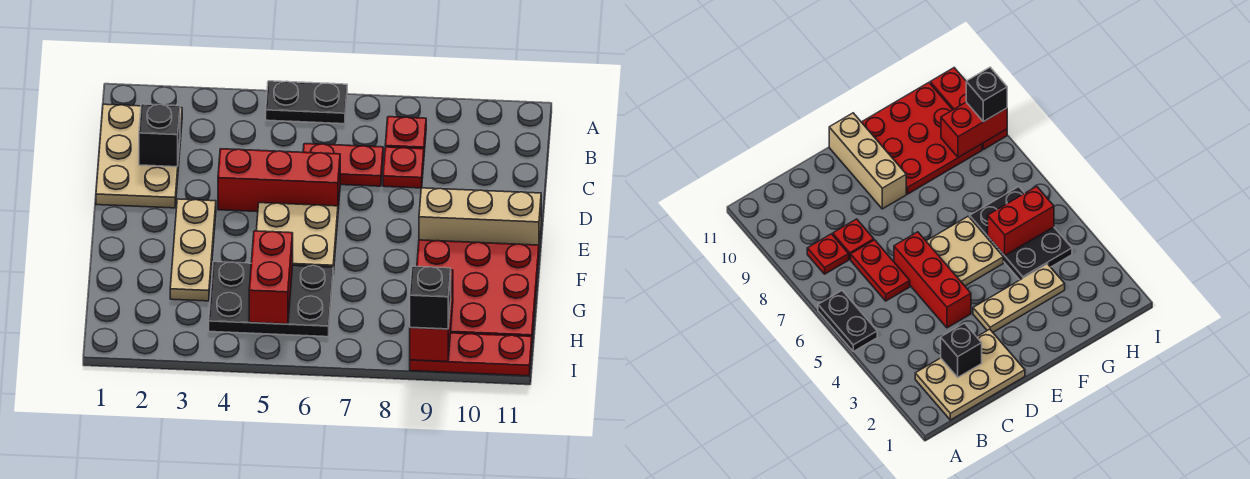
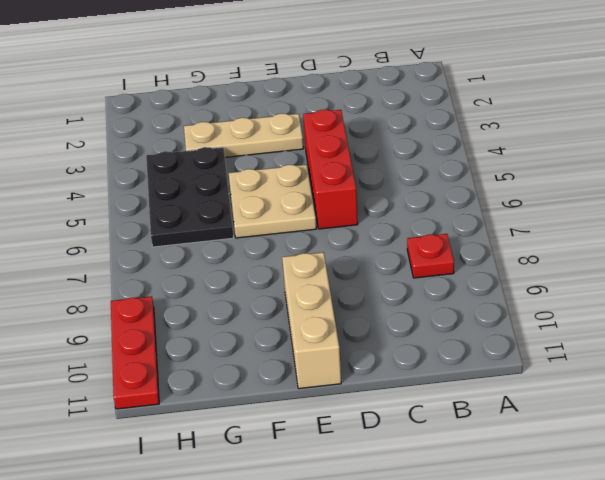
none -> black plate A5:A6 level 1
none -> tan plate B1:D2 level 1
none -> red plate C6:C7 level 1

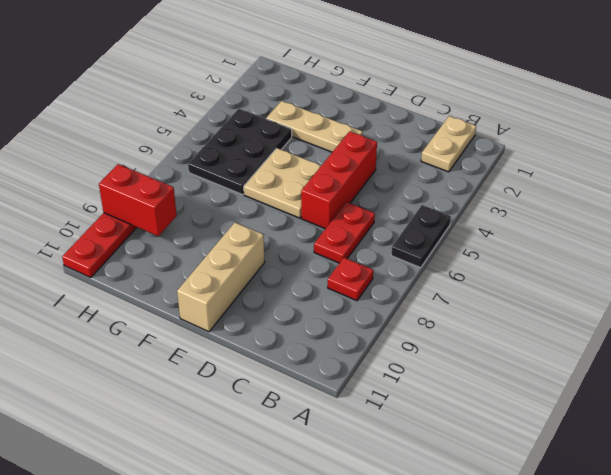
tan plate B1:B2 level 1 -> tan plate B1:D2 level 1
none -> red plate C8 level 1
none -> red plate F9:H11 level 1
none -> black brick C2 level 2

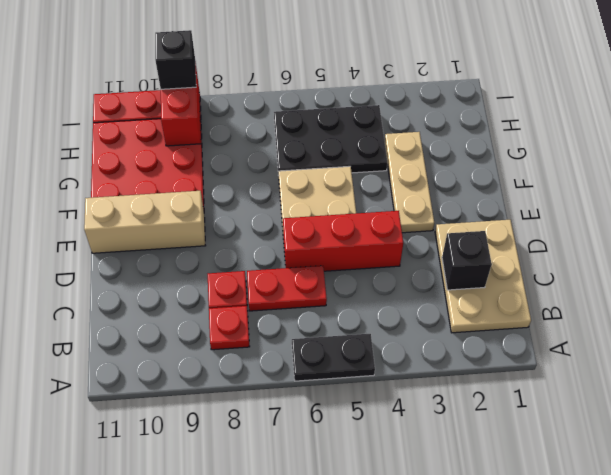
none -> red brick G5:H5 level 2

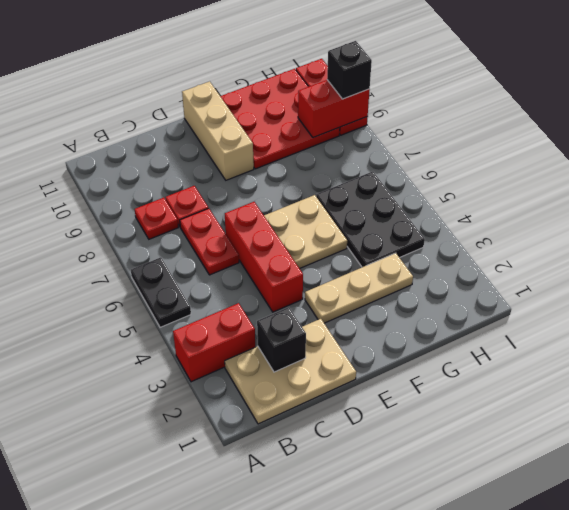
red brick A3:B3 level 1 -> red brick G5:H5 level 2

